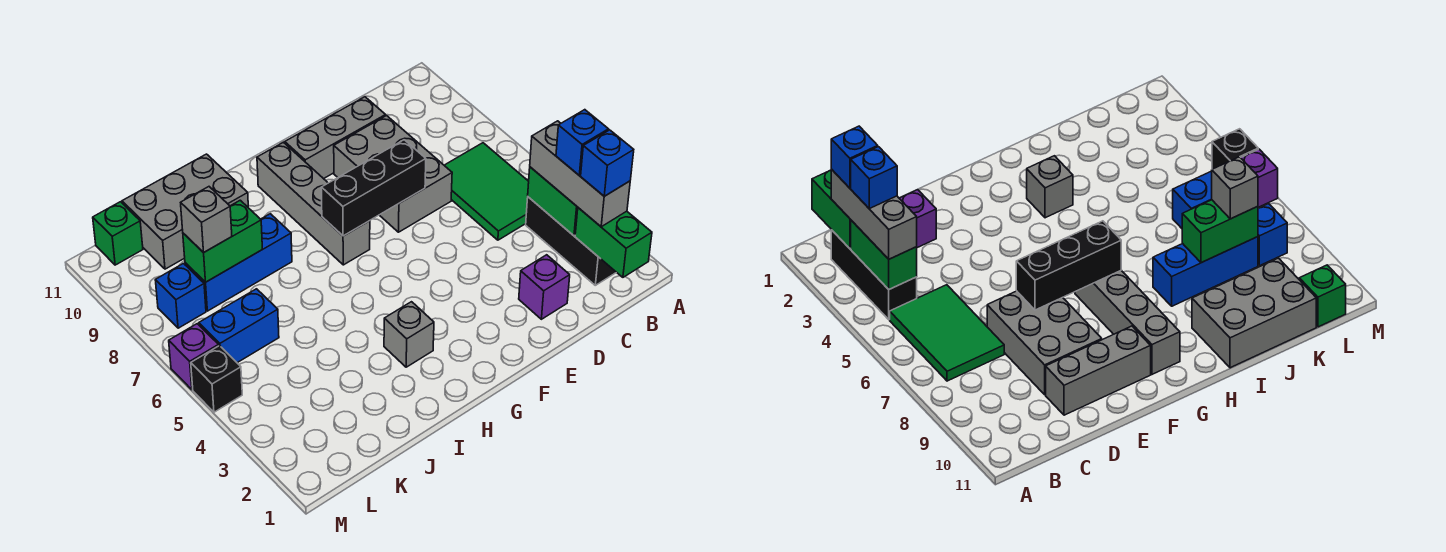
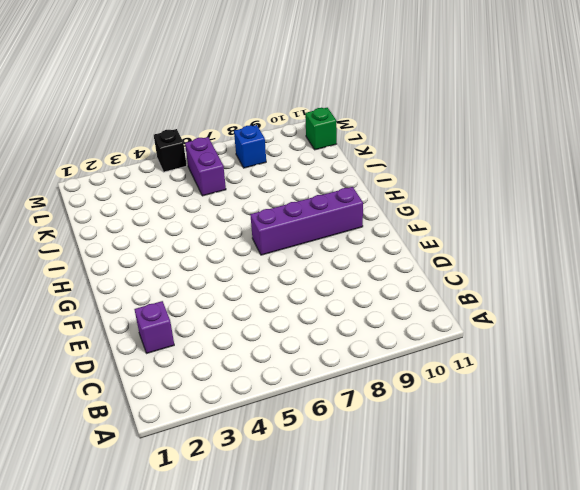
purple brick G7:G10 level 1 -> grey brick G7:G10 level 1
purple brick K6:L6 level 1 -> blue brick K6:L6 level 1
none -> black brick B2:B4 level 1
none -> green tile B5:C7 level 1
none -> grey brick D7:E9 level 1

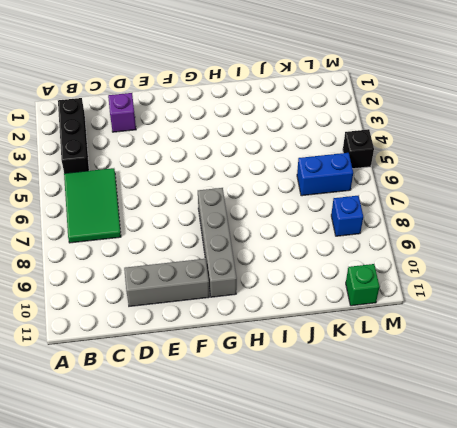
none -> grey brick D7:E9 level 1
none -> grey brick H3 level 1
none -> blue brick I8:K8 level 1

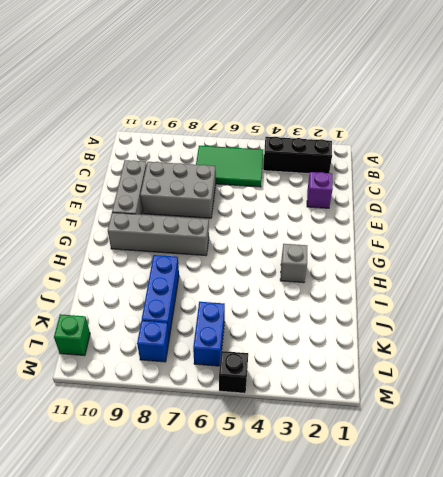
none -> grey brick I10:K11 level 1
none -> purple brick M6 level 1
none -> green brick B1:B2 level 2

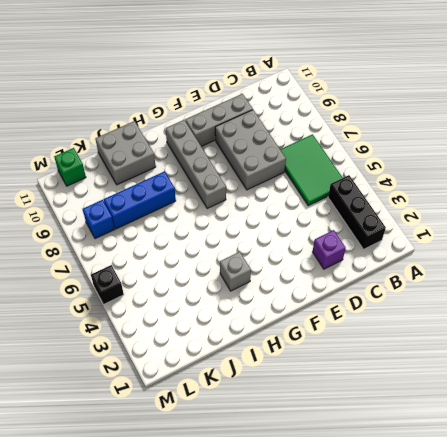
grey brick I10:J11 level 1 -> grey brick I10:K11 level 1
none -> blue brick K6:L6 level 1
none -> purple brick M6 level 1
none -> green brick B1:B2 level 2

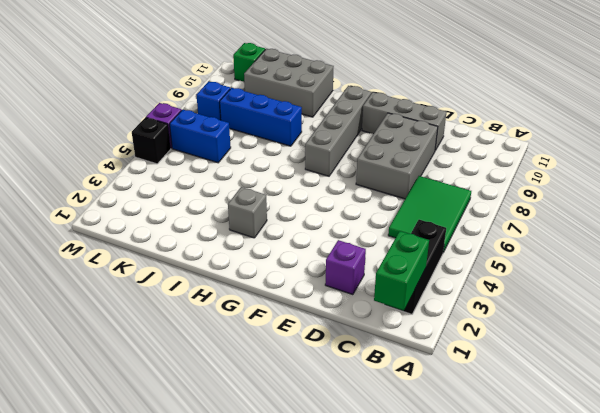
none -> green brick B3:B4 level 2
none -> black brick E7:G7 level 2
none -> green brick J8:K8 level 2

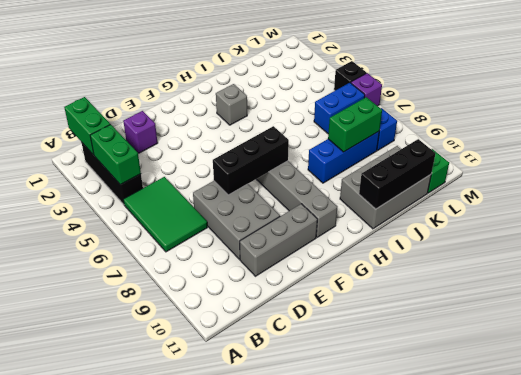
black brick I11:K11 level 2 -> none
none -> grey brick B2:B4 level 3
none -> grey brick K8 level 3
none -> blue brick B2 level 4

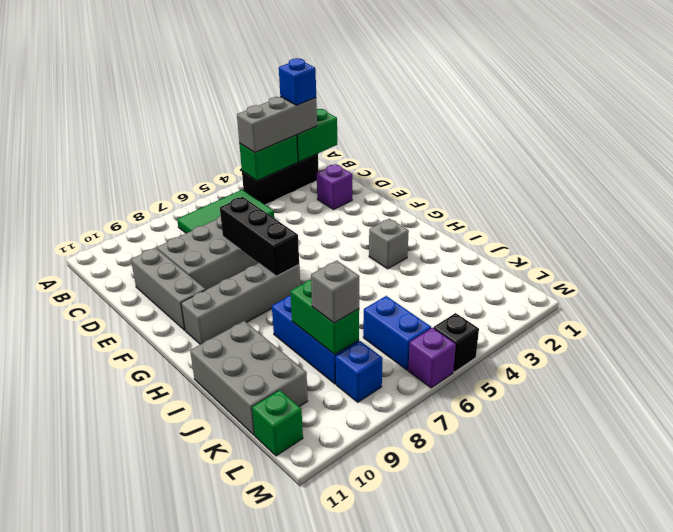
none -> blue brick B3 level 4

